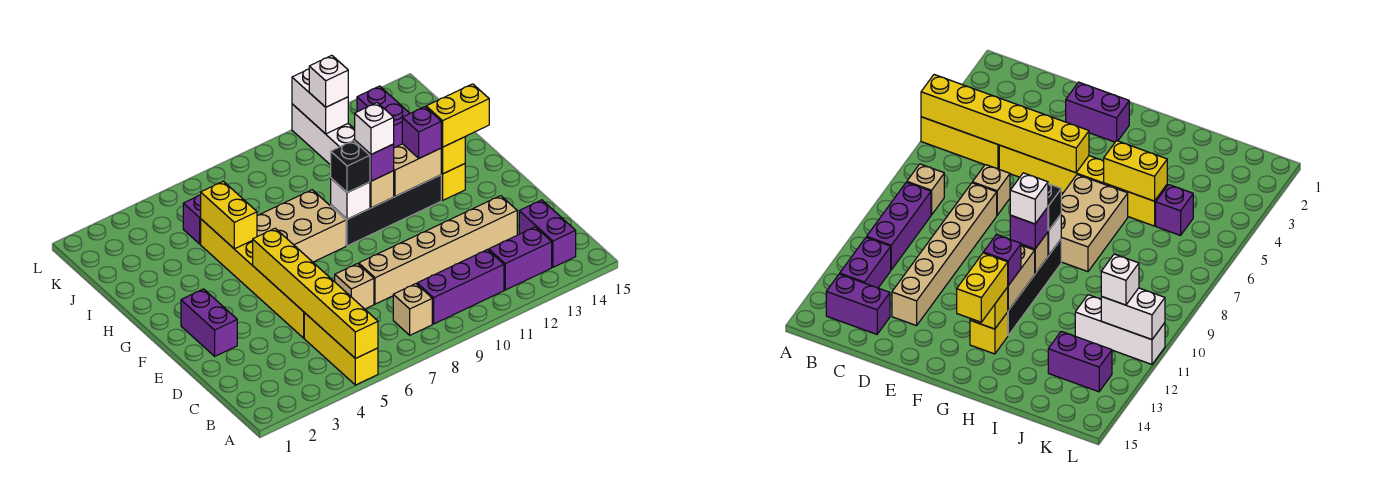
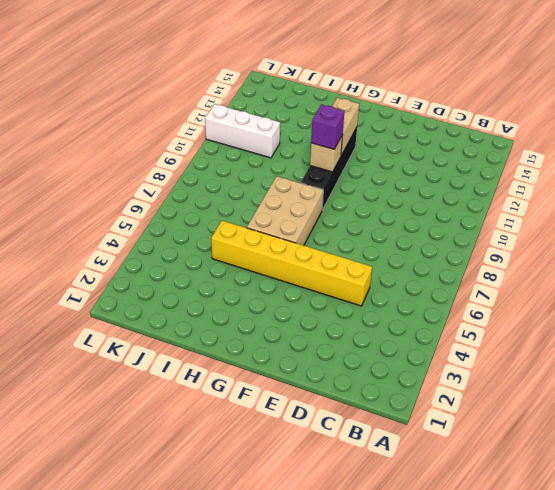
none -> yellow brick A5:C5 level 1
none -> tan brick B8 level 1
none -> purple brick B9:B11 level 1

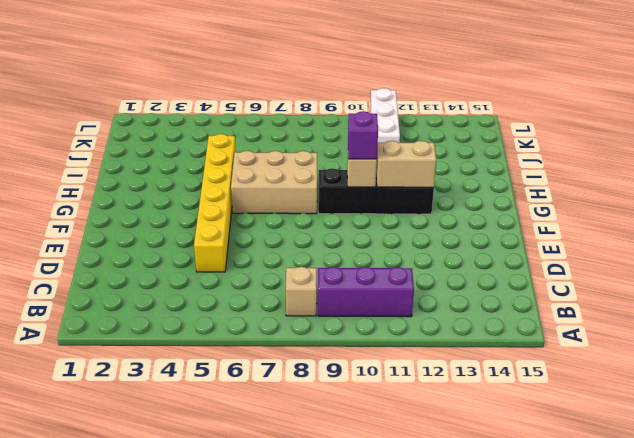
none -> yellow brick A5:C5 level 1
none -> purple brick B12:B13 level 1
none -> purple brick B14:C14 level 1

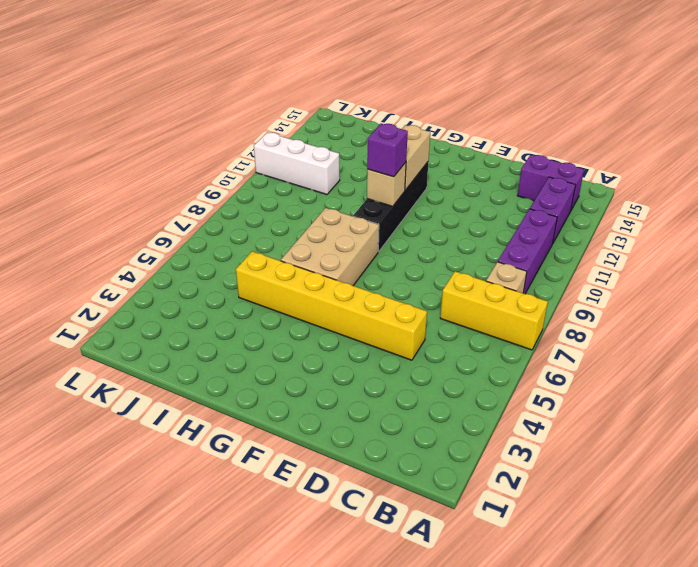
yellow brick A7:C7 level 1 -> yellow brick A5:C5 level 1
none -> tan brick D7 level 1
none -> tan brick D8:D13 level 1
none -> purple brick E2:F2 level 1

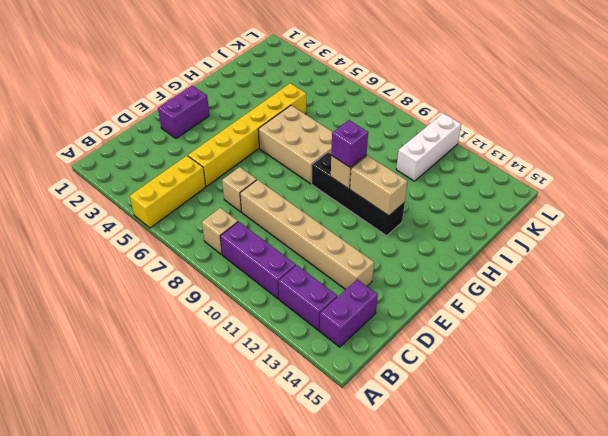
none -> yellow brick G13 level 1
none -> purple brick J5 level 1
none -> purple brick J13:K13 level 1

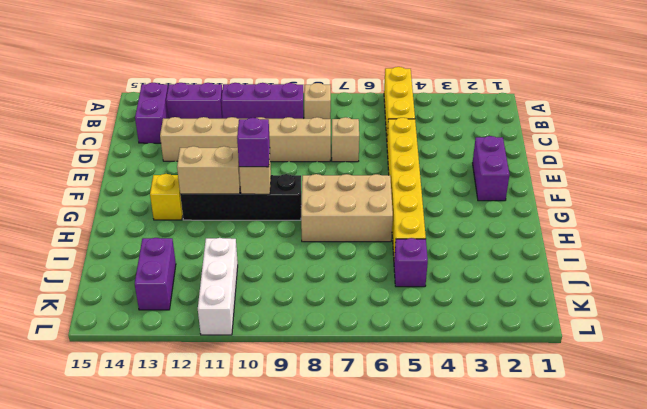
none -> yellow brick A5:F5 level 2
none -> white brick G9 level 2
none -> yellow brick G13 level 2

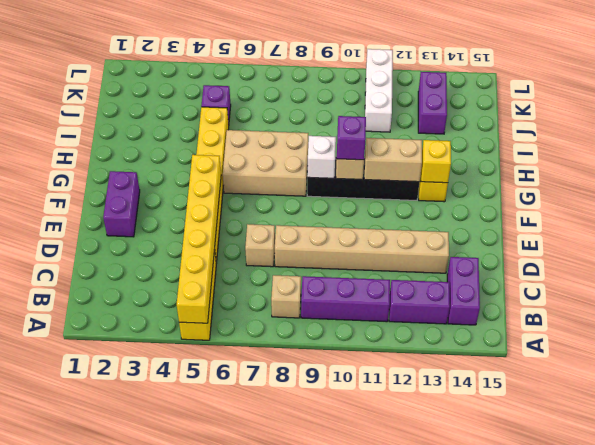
none -> yellow brick H5:I5 level 2
none -> white brick K11:L11 level 2
none -> black brick G9 level 3

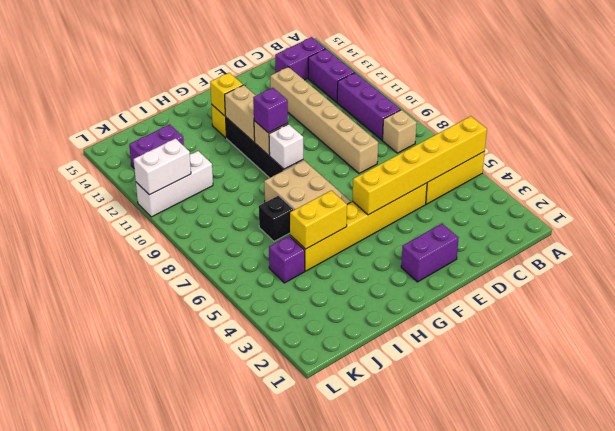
black brick I7 level 1 -> black brick G9 level 3
none -> tan brick D7 level 1
none -> purple brick G12 level 3
none -> yellow brick G13:G14 level 3

